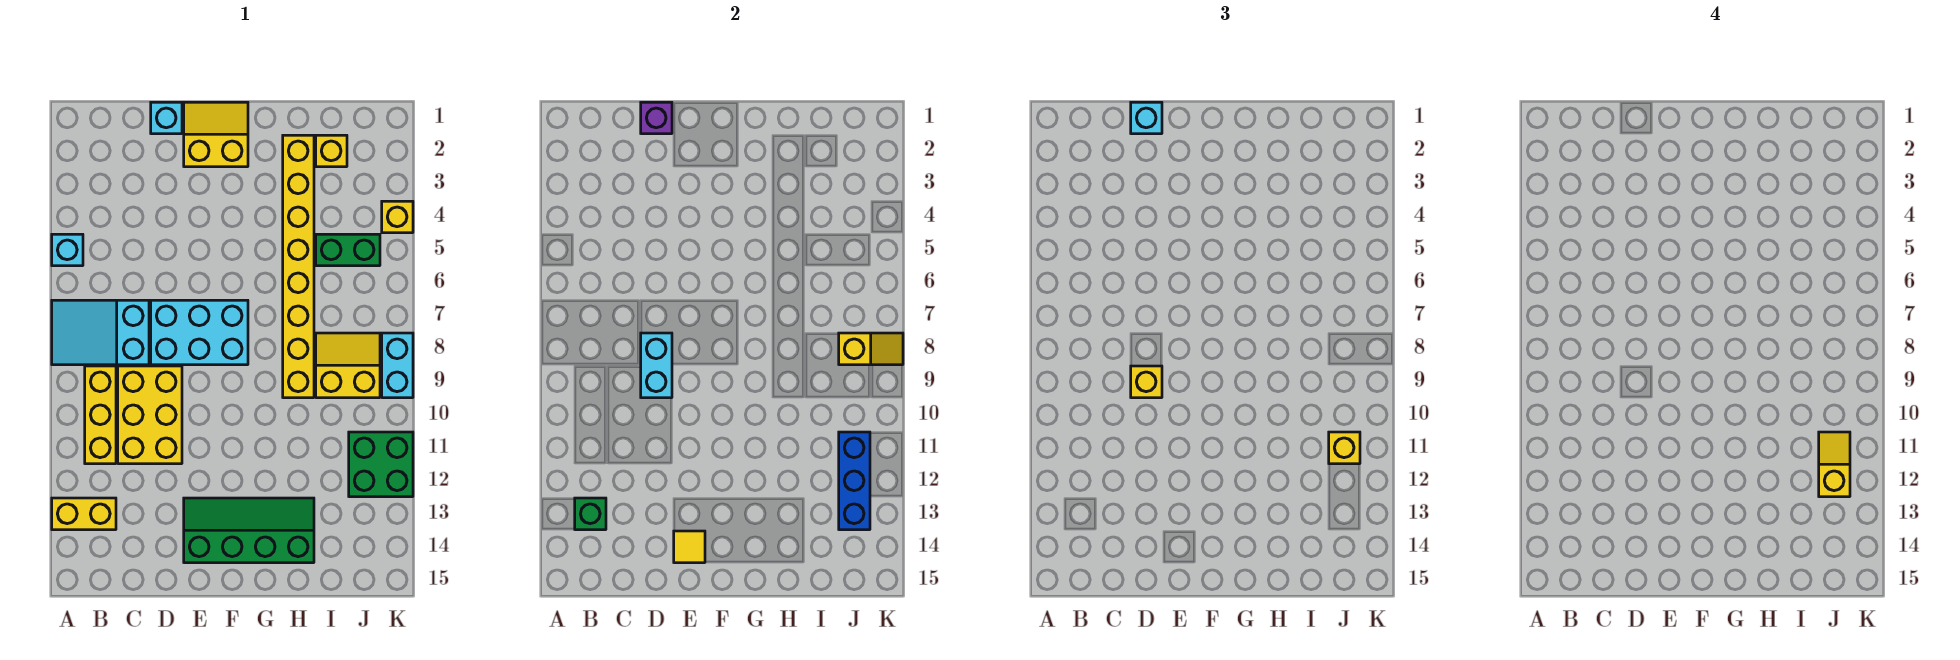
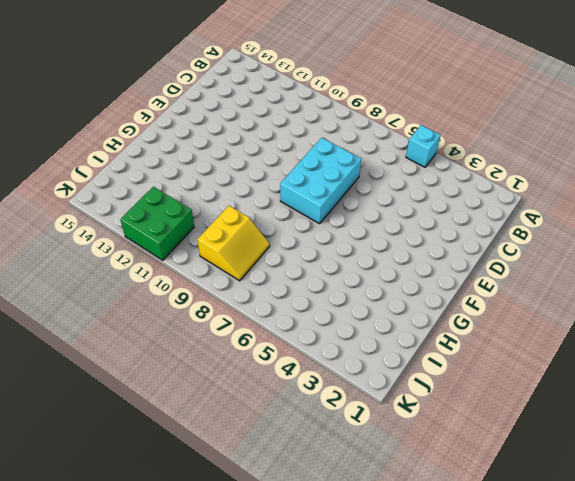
none -> cyan slope A7:C8 level 1 top C
none -> yellow brick A13:B13 level 1
none -> yellow brick B9:B11 level 1

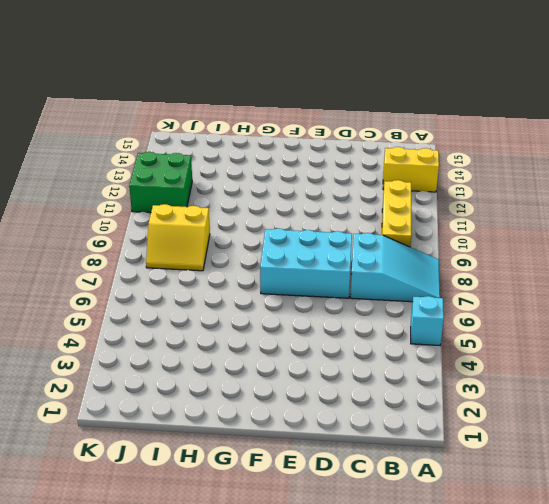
none -> yellow brick C9:D11 level 1
none -> cyan brick D1 level 1
none -> yellow slope E1:F2 level 1 top 2

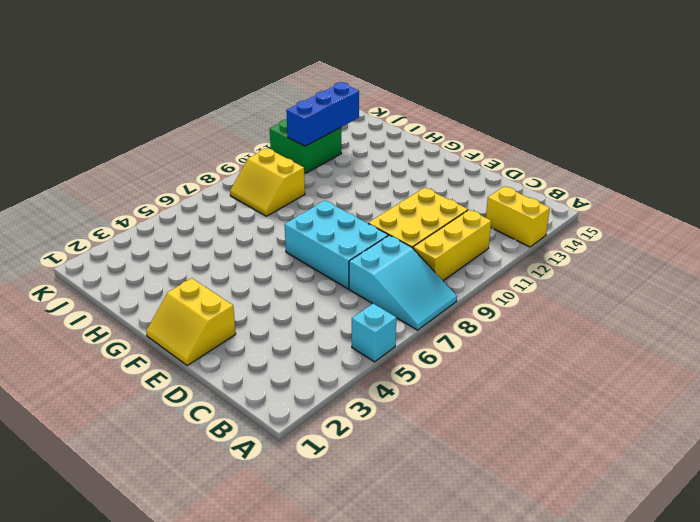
none -> cyan brick D1 level 1
none -> green slope E13:H14 level 1 top 14
none -> yellow brick H2:H9 level 1

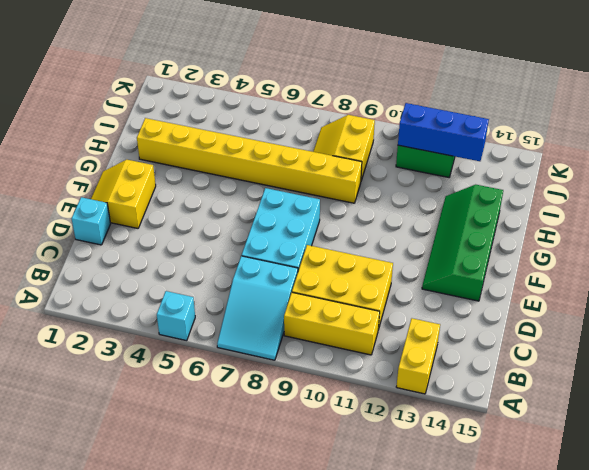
none -> yellow brick I2 level 1
none -> green brick I5:J5 level 1
none -> yellow brick K4 level 1

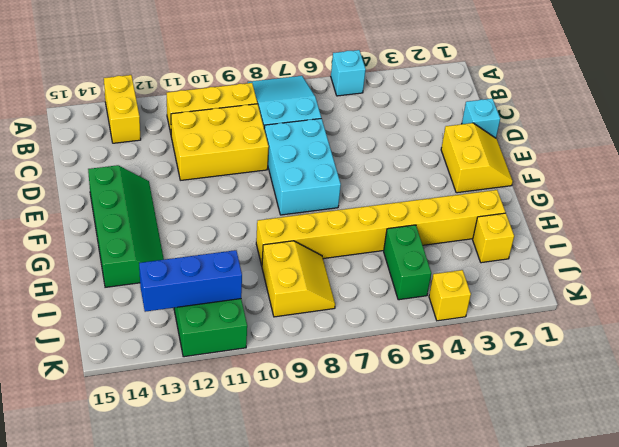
none -> cyan brick K8:K9 level 1
none -> green brick B13 level 2
none -> purple brick D1 level 2

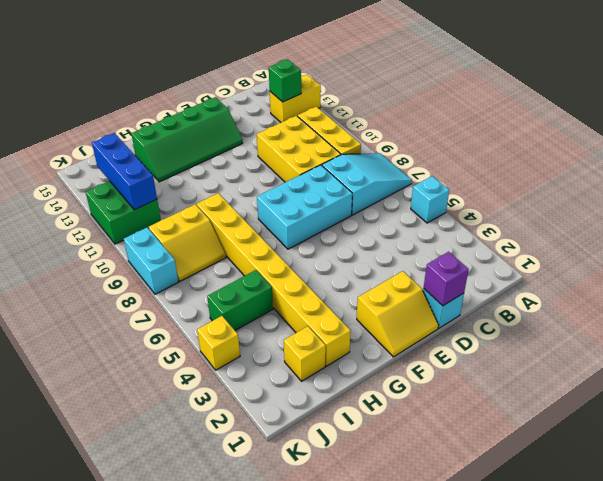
none -> cyan brick D8:D9 level 2
none -> yellow tile E14 level 2
none -> yellow slope J8:K8 level 2 top J

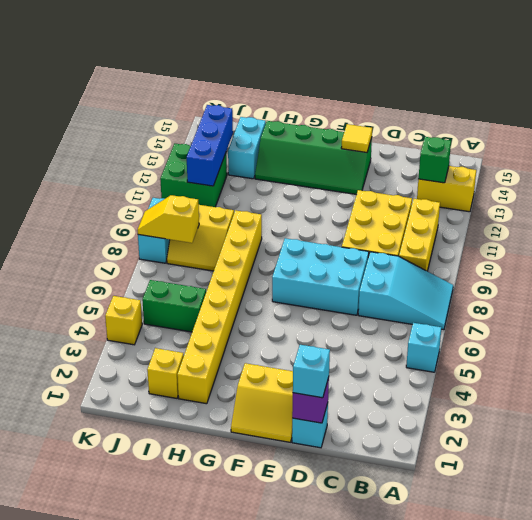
cyan brick I13:I14 level 1 -> cyan brick D8:D9 level 2
none -> yellow brick D9 level 3
none -> yellow brick J11 level 3
none -> yellow slope J11:J12 level 4 top 12

